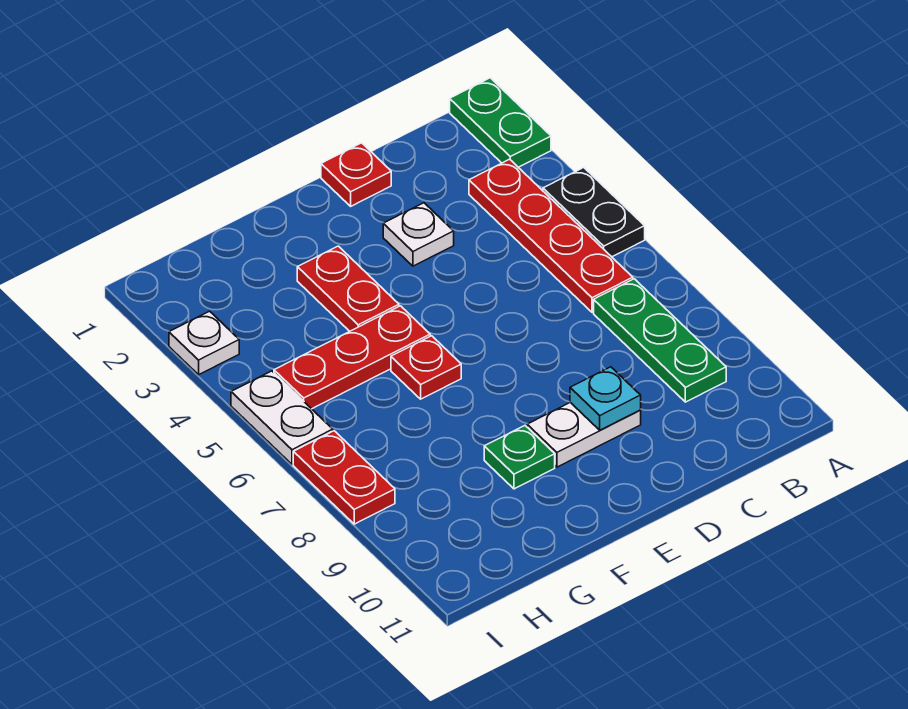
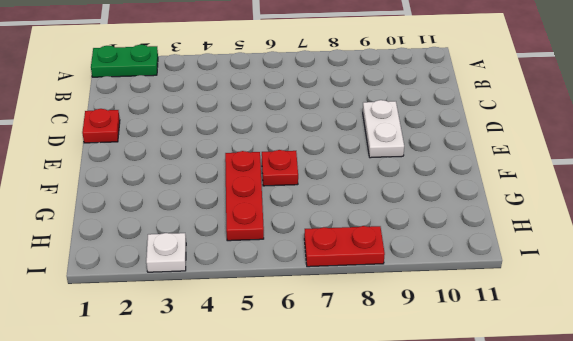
none -> black plate A4:A5 level 1
none -> red plate B3:B6 level 1
none -> green plate B7:B9 level 1

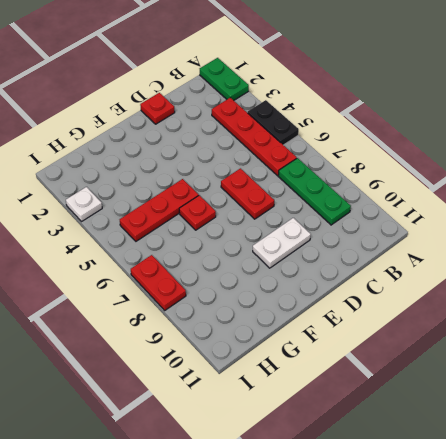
red plate D6:D7 level 1 -> red plate F3:F4 level 1
none -> white plate D3 level 1
none -> green plate F9 level 1
none -> white plate I5:I6 level 1

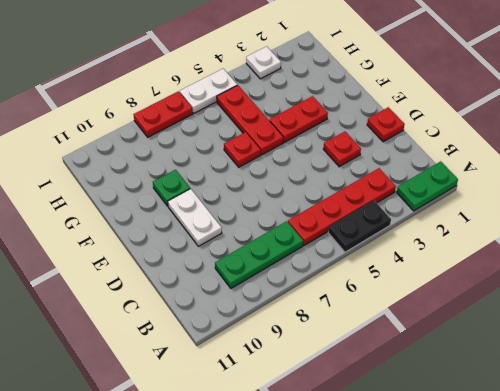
red plate D3 level 1 -> white plate D3 level 1
none -> cyan plate D9 level 2

